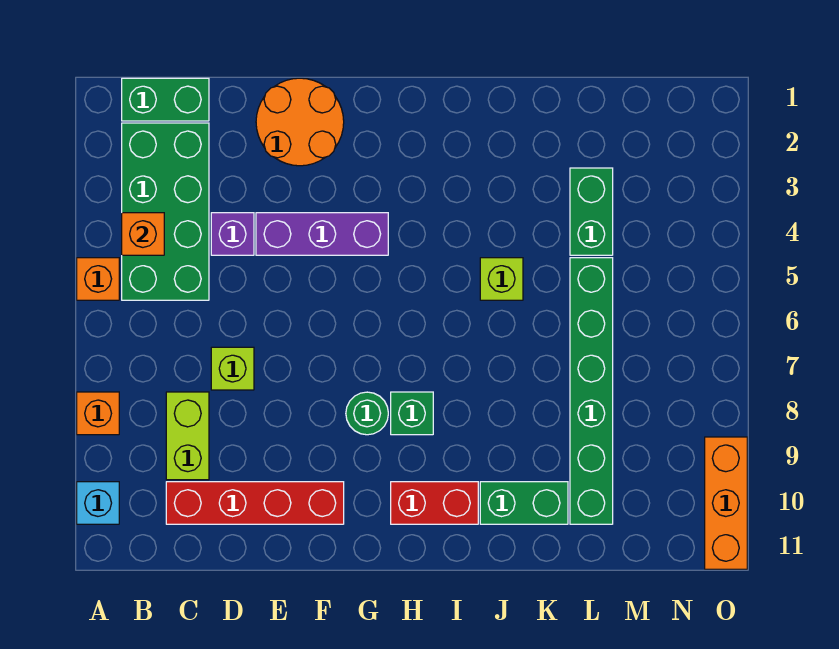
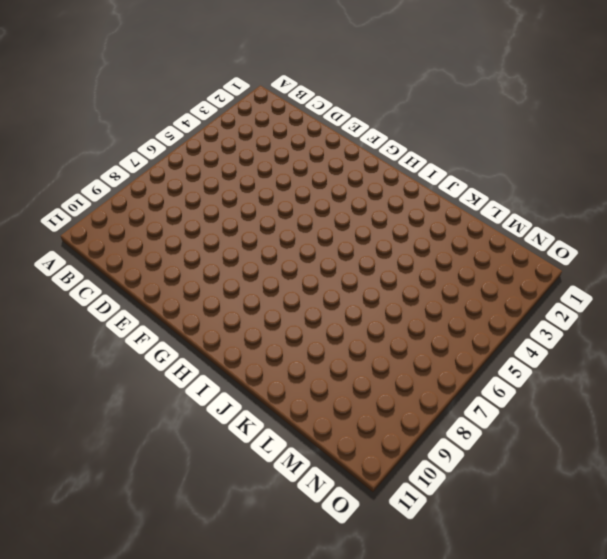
none -> orange brick A5 level 1
none -> orange brick A8 level 1
none -> cyan brick A10 level 1

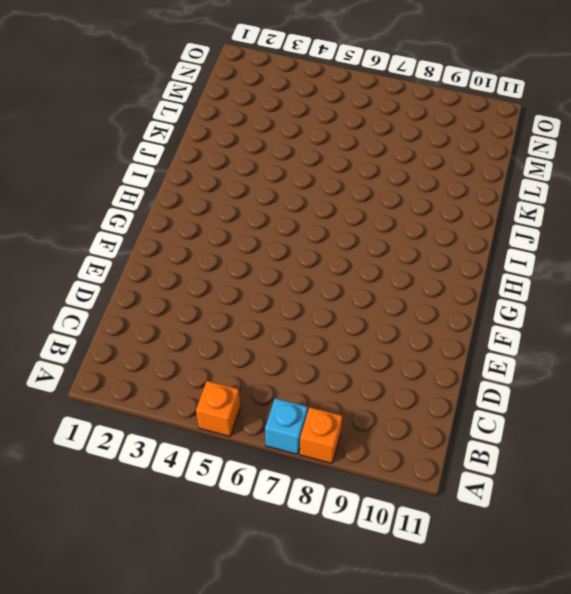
cyan brick A7 level 1 -> cyan brick A10 level 1
none -> green brick B1:C1 level 1
none -> green brick B2:C5 level 1
none -> lime brick C8:C9 level 1

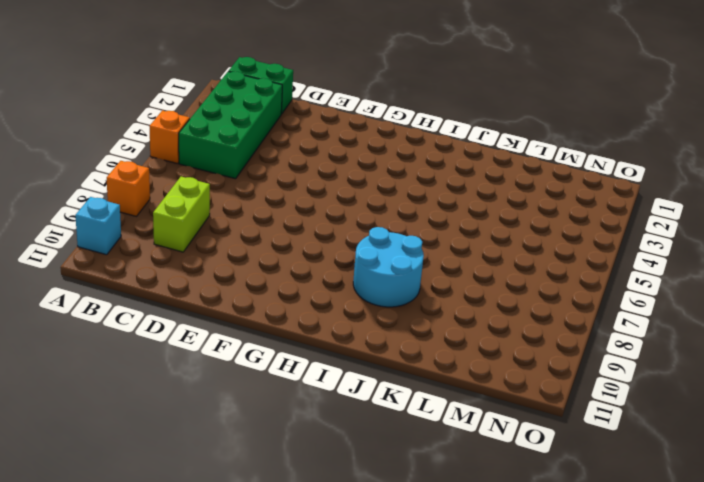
cyan round brick I8:J9 level 1 -> none
none -> red brick C10:F10 level 1
none -> purple brick D4 level 1
none -> lime brick D7 level 1

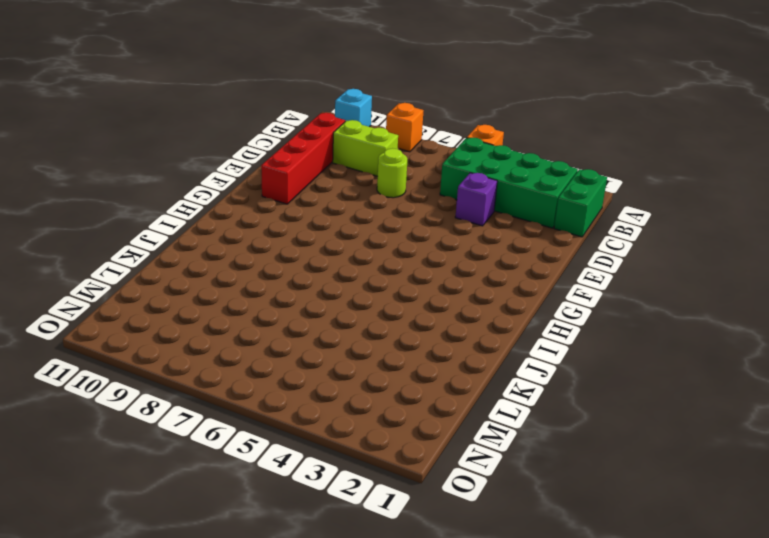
lime round brick D7 level 1 -> lime brick D7 level 1
none -> orange round brick E1:F2 level 1
none -> purple brick E4:G4 level 1
none -> green round brick G8 level 1

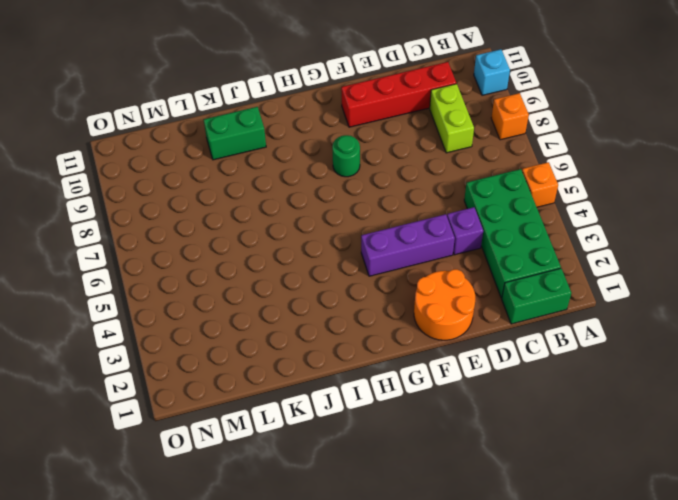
none -> lime brick D7 level 1
none -> green brick H8 level 1
none -> red brick H10:I10 level 1

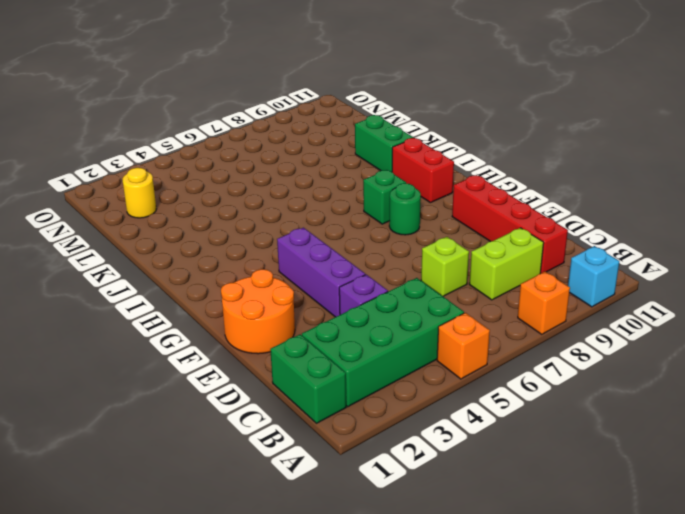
yellow round brick M2 level 1 -> none
none -> lime brick J5 level 1
none -> green brick L3:L4 level 1
none -> green brick L5:L10 level 1

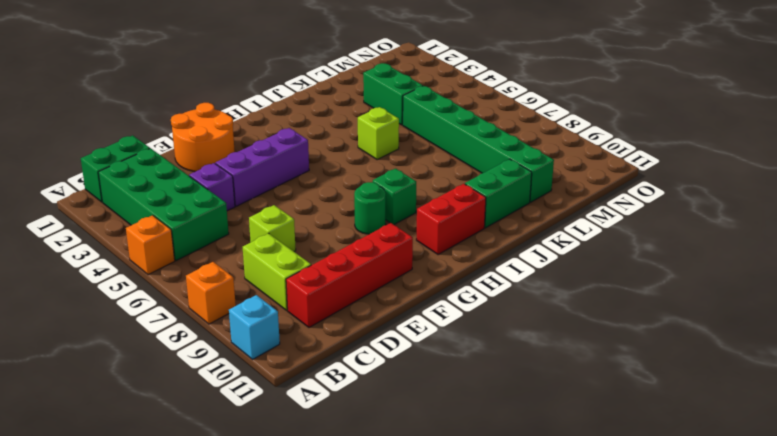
none -> orange brick O9:O11 level 1
none -> orange brick B4 level 2

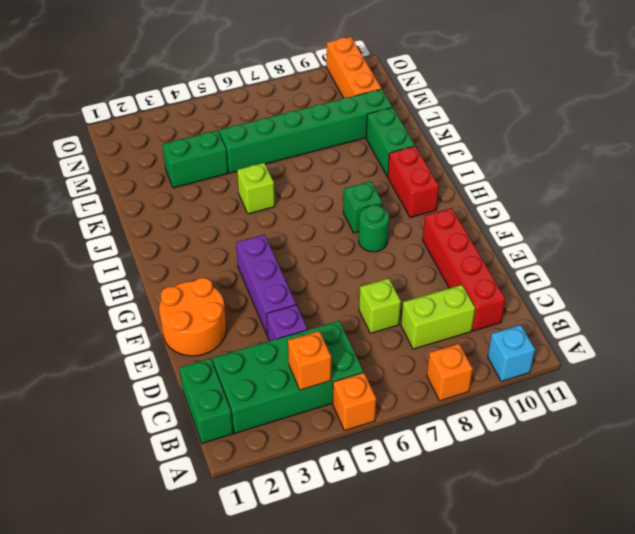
orange brick M10:O10 level 1 -> orange brick O9:O11 level 1

